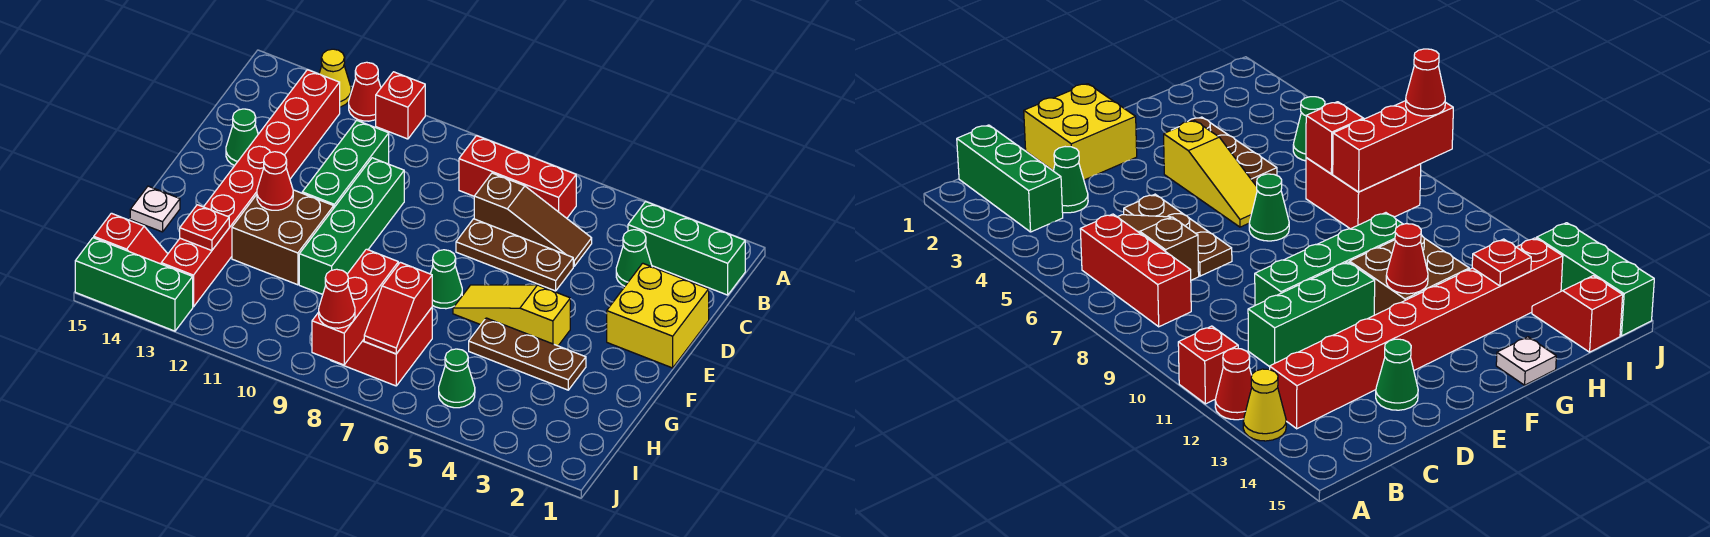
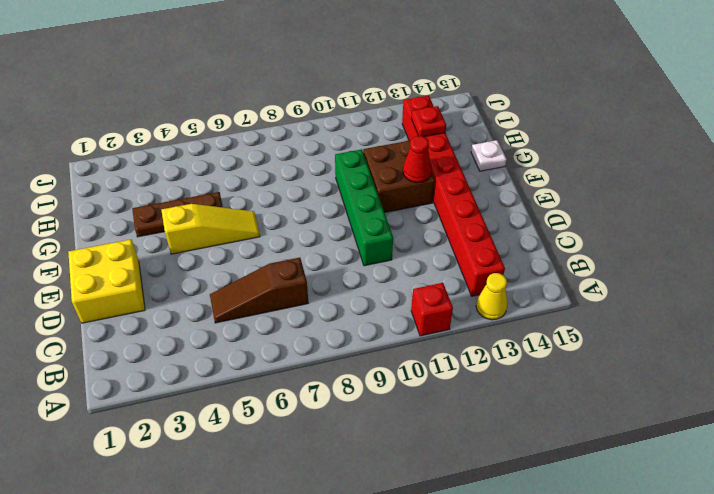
none -> red cone A12 level 1
none -> green brick B1:B3 level 1
none -> red brick B6:B8 level 1

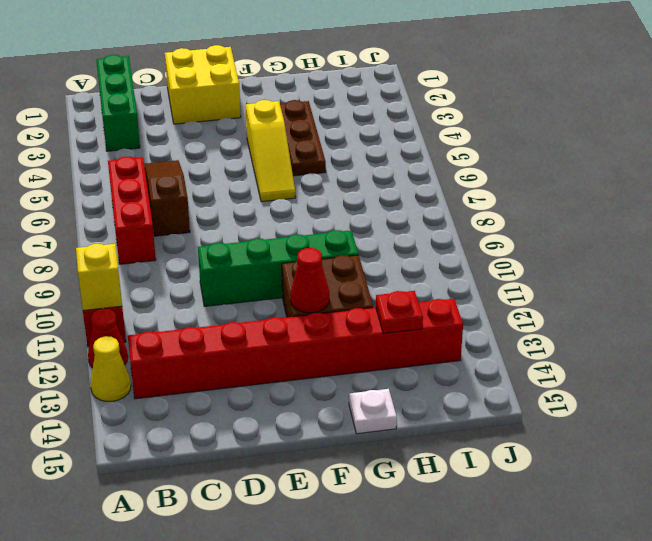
yellow brick A11 level 2 -> none
none -> green cone C3 level 1
none -> green brick C11:E11 level 1
none -> brown plate D5:D7 level 1

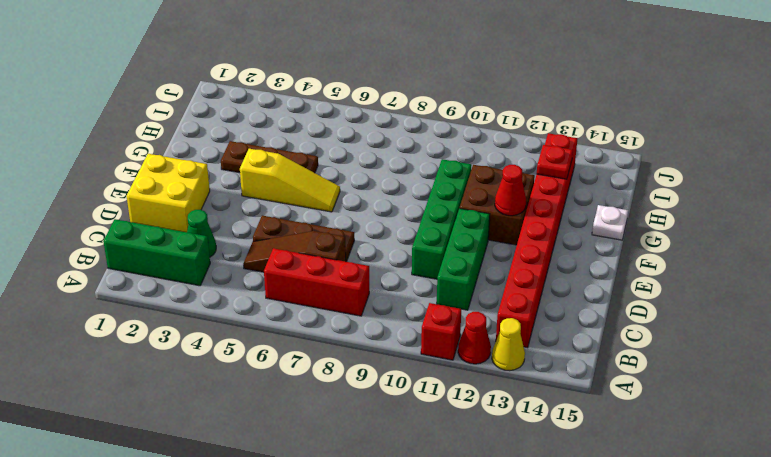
none -> green cone D14 level 1
none -> green cone F7 level 1
none -> red brick H7:I8 level 1

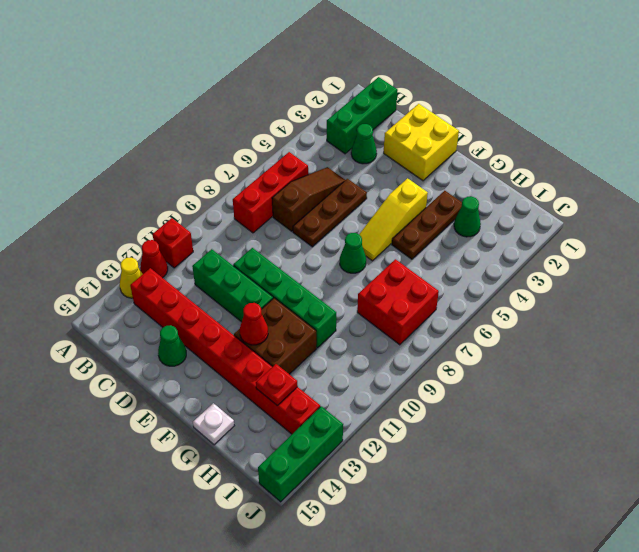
green cone H3 level 1 -> green cone I5 level 1
none -> red slope I14:I15 level 1 top 15
none -> red slope H7:I7 level 2 top H
none -> red brick H8:J8 level 2

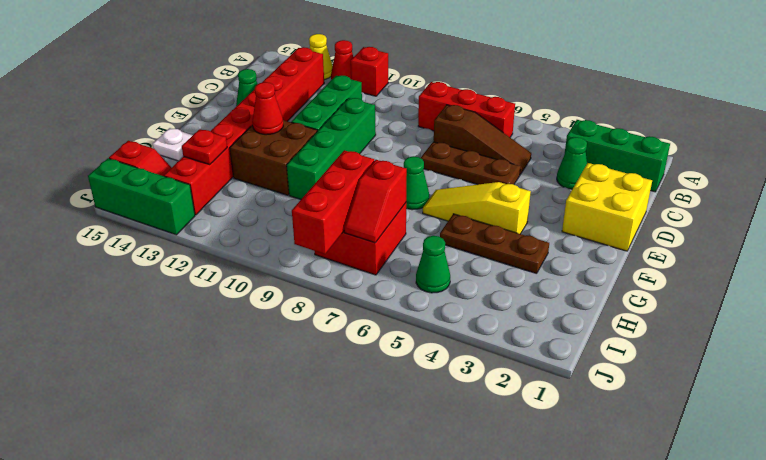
none -> red cone J8 level 3

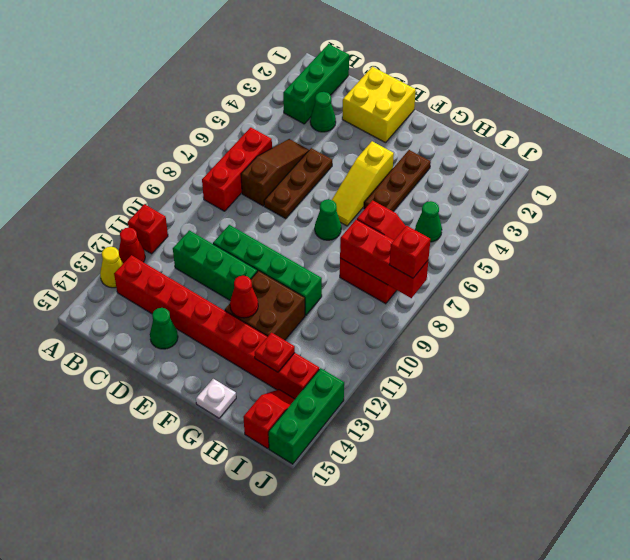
red brick J8 level 3 -> red cone J8 level 3

